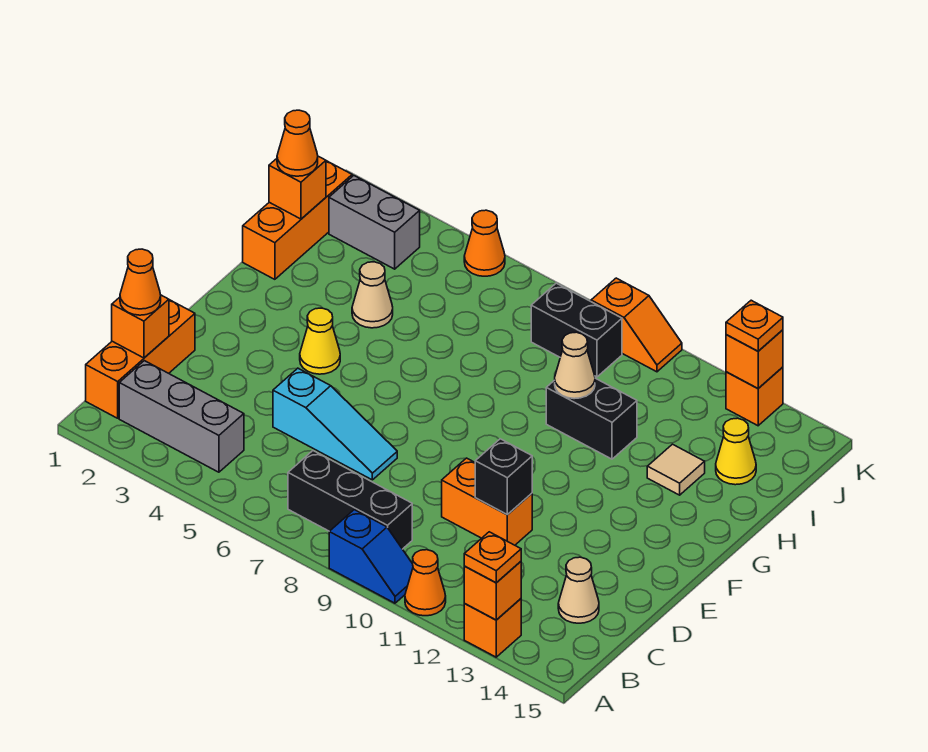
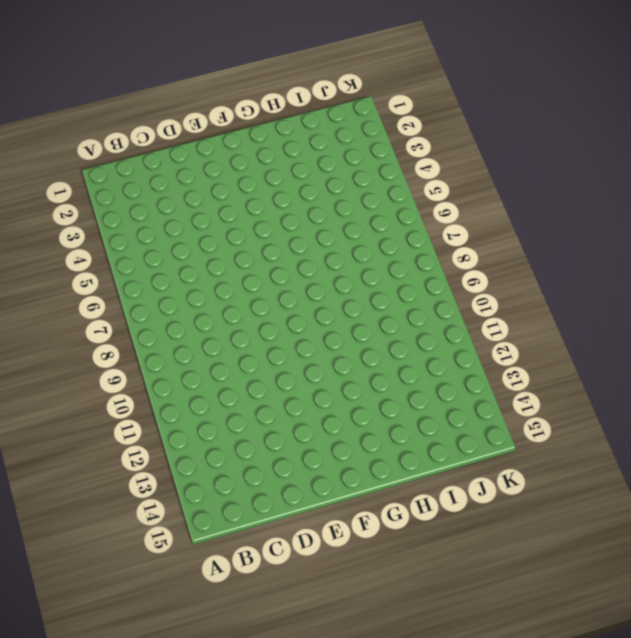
none -> blue slope A9:A10 level 1 top 9
none -> orange cone A11 level 1
none -> orange brick A13 level 1
none -> orange brick B1:D1 level 1

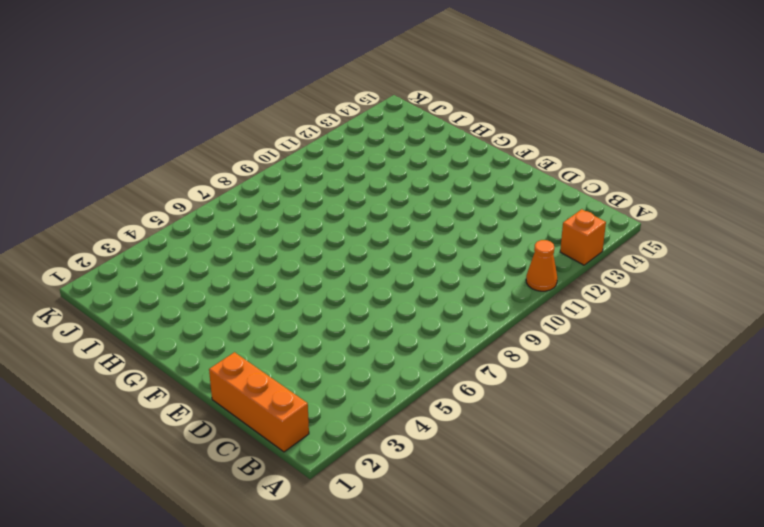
none -> blue slope A9:A10 level 1 top 9
none -> grey brick B2:B4 level 1
none -> black brick B7:B9 level 1
none -> tan cone C14 level 1

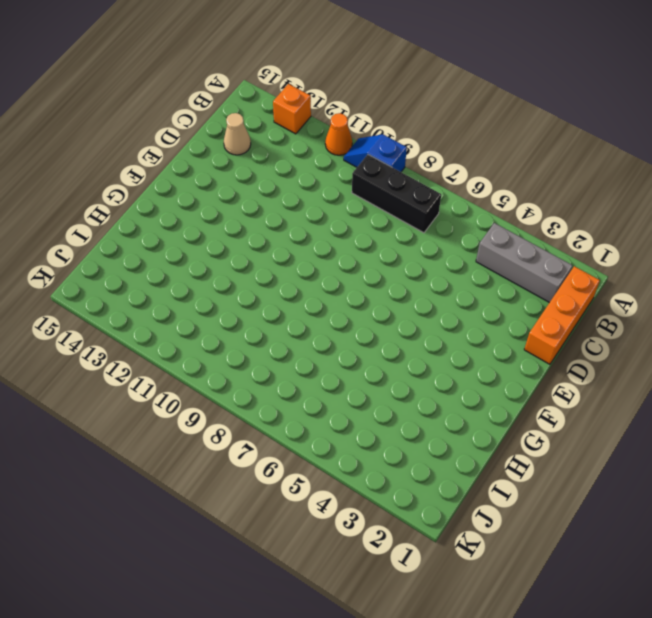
none -> cyan slope D5:D7 level 1 top 5
none -> orange brick D10:D11 level 1
none -> yellow cone F4 level 1
none -> orange brick H1:J1 level 1

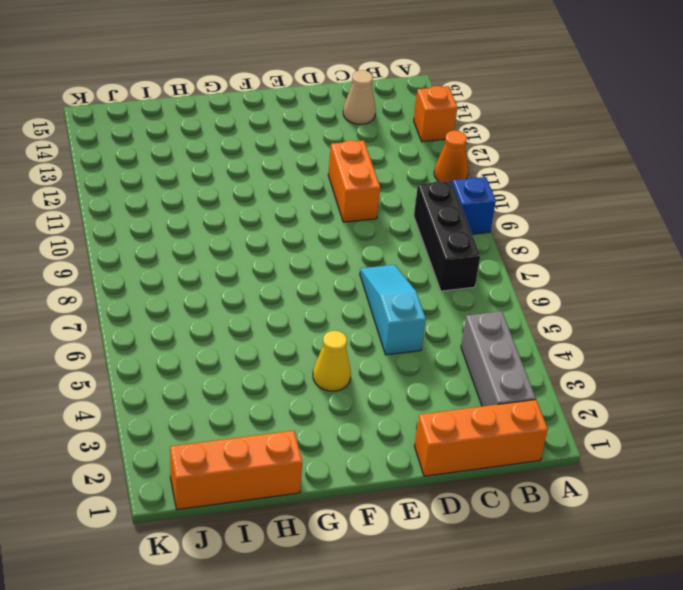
none -> tan cone H4 level 1
none -> black brick H10:H11 level 1
none -> tan tile H13 level 1
none -> yellow cone I14 level 1

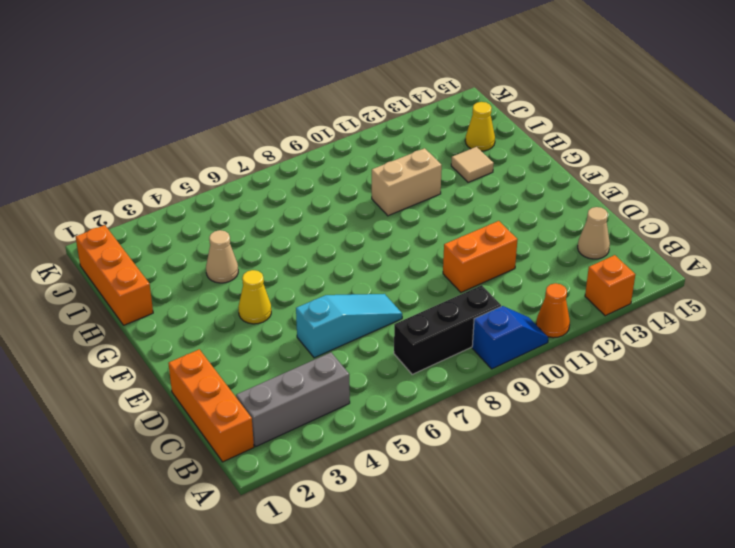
tan brick H10:H11 level 1 -> black brick H10:H11 level 1
none -> grey brick J2:J3 level 1
none -> black brick J8:J9 level 1
none -> orange cone K5 level 1
none -> orange slope K9:K10 level 1 top 9

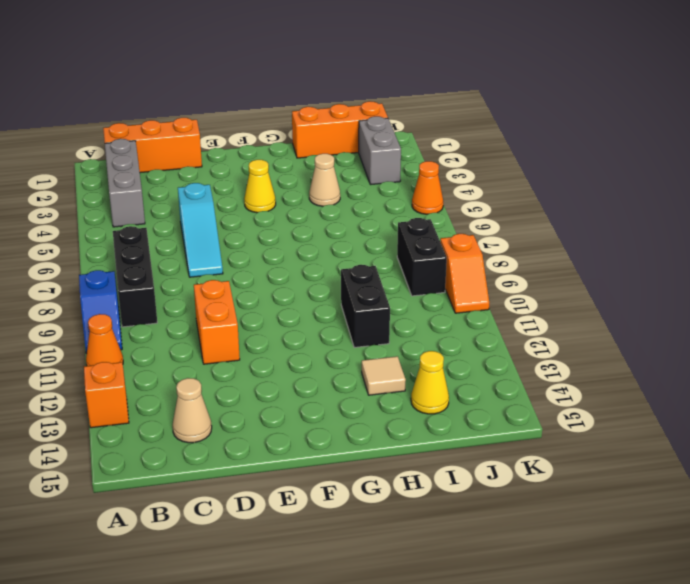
none -> orange brick K13 level 1
none -> orange brick A13 level 2
none -> orange brick C1 level 2
none -> black brick D11 level 2

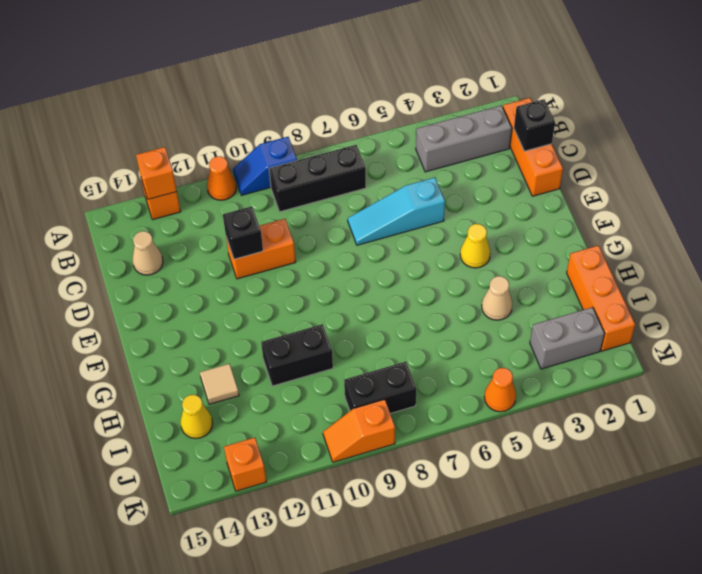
black brick C1 level 2 -> orange brick C1 level 2
none -> tan cone H10 level 2
none -> orange brick I1 level 2
none -> orange brick K13 level 2
none -> orange plate A13 level 3

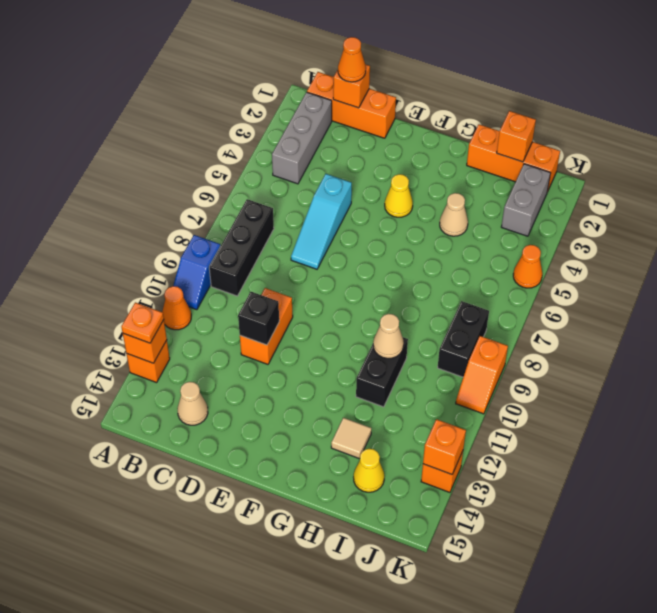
none -> orange cone I1 level 3
none -> orange plate K13 level 3

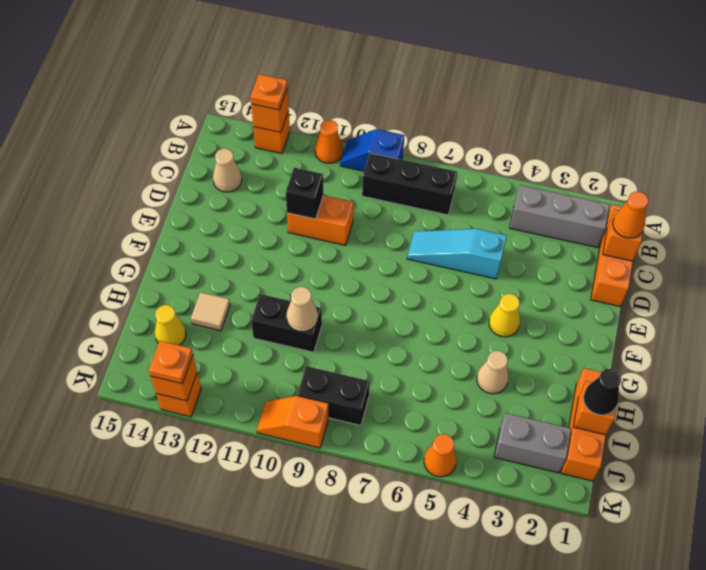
black cone I1 level 3 -> orange cone I1 level 3

